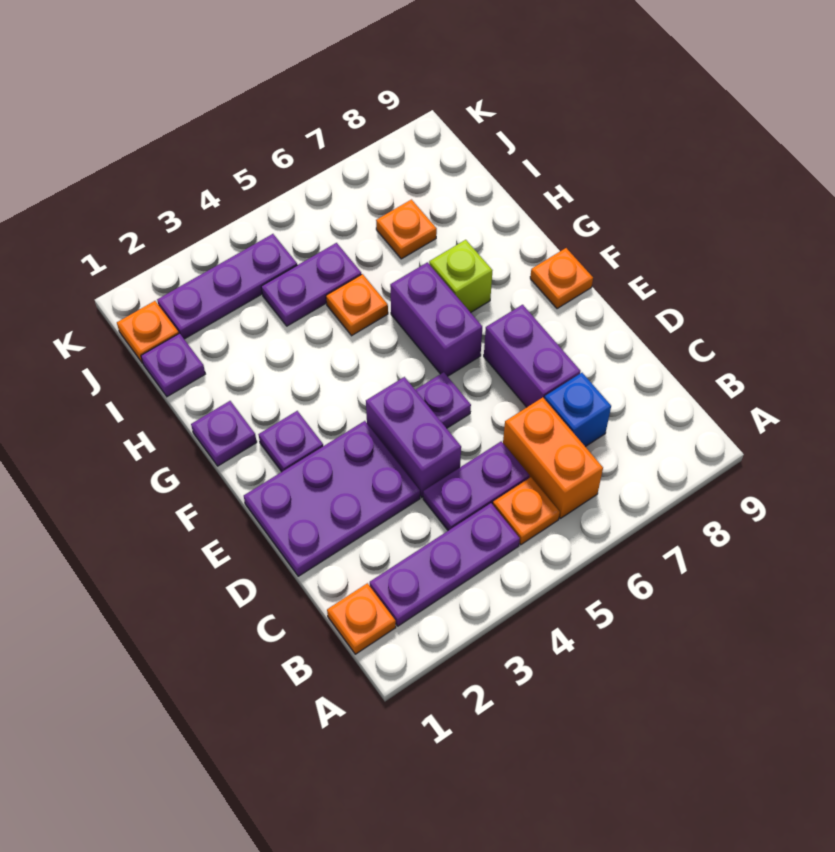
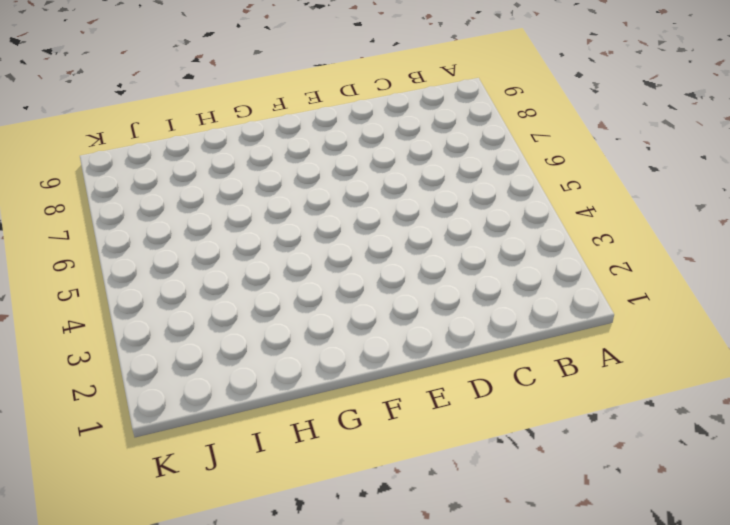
none -> orange plate B1 level 1
none -> purple plate B2:B4 level 1
none -> orange plate B5 level 1

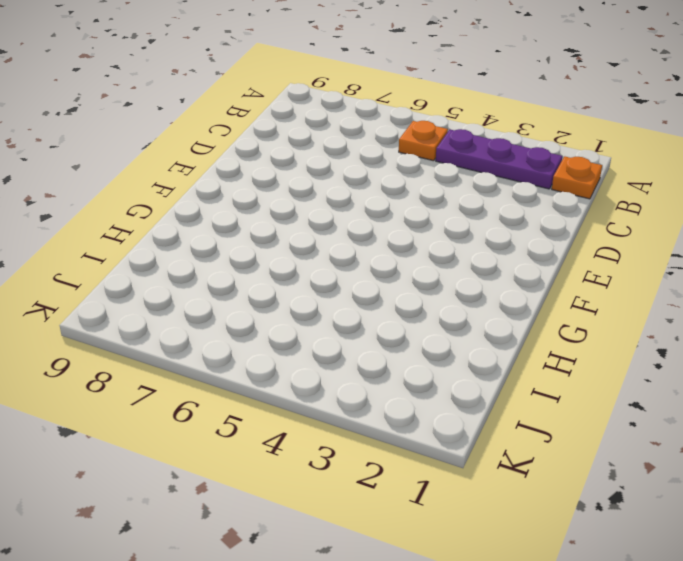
none -> orange brick B6:C6 level 1
none -> purple plate C4:C5 level 1
none -> blue brick C7 level 1

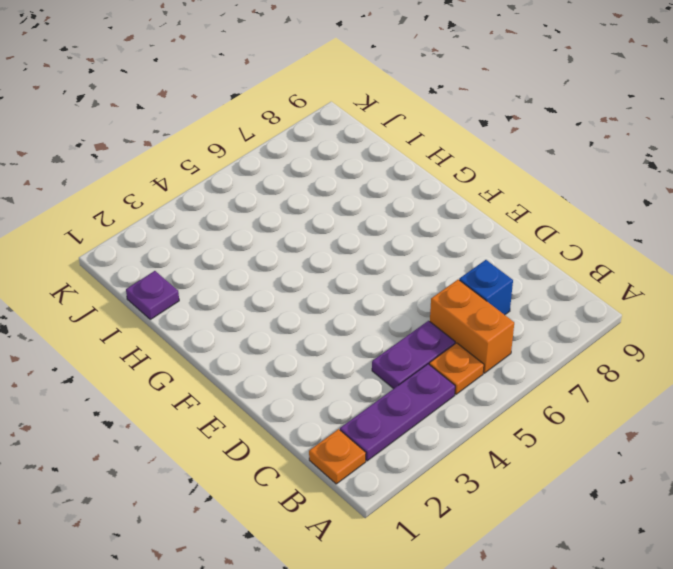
none -> purple plate D1:E3 level 1
none -> purple brick D4:E4 level 1
none -> purple brick D7:E7 level 1

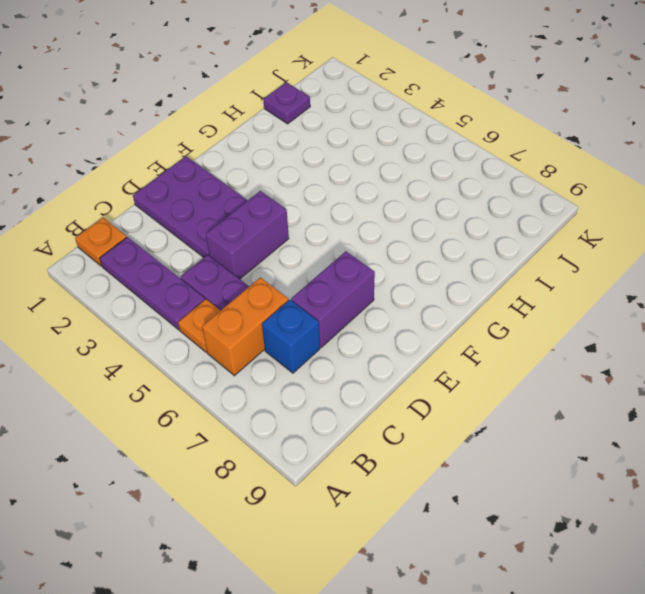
none -> purple plate E5 level 1
none -> purple plate F2 level 1
none -> purple brick F6:G6 level 1

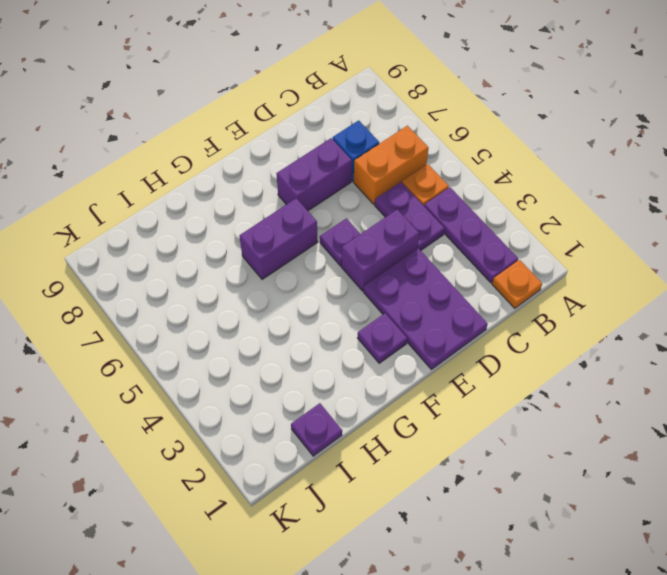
none -> orange plate F9 level 1
none -> purple plate G1 level 1
none -> lime brick G7 level 1

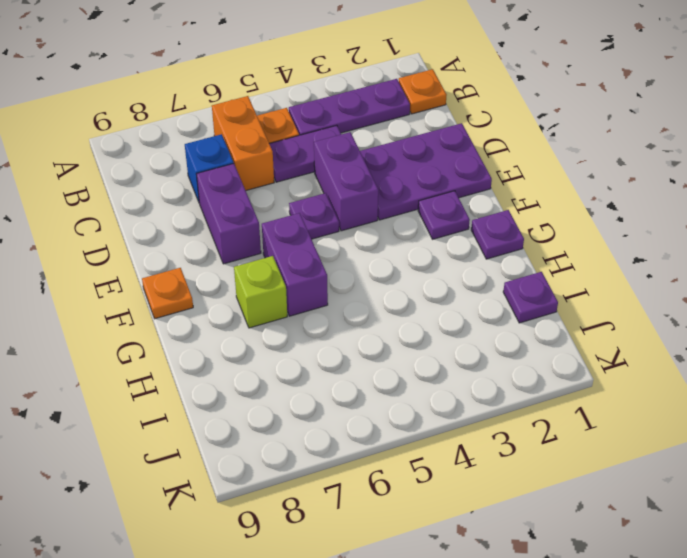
none -> orange plate H5 level 1
none -> purple plate I4:I5 level 1
none -> orange plate I7 level 1

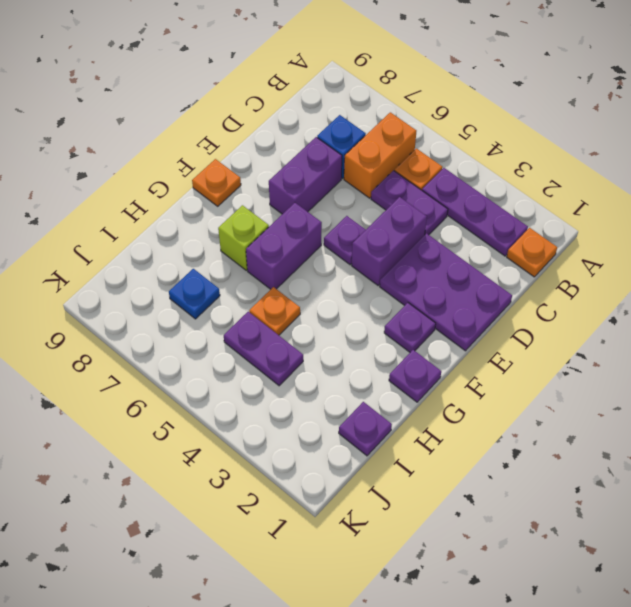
blue plate I7 level 1 -> orange plate I7 level 1
none -> orange plate J1 level 1
none -> purple plate J2:J4 level 1

